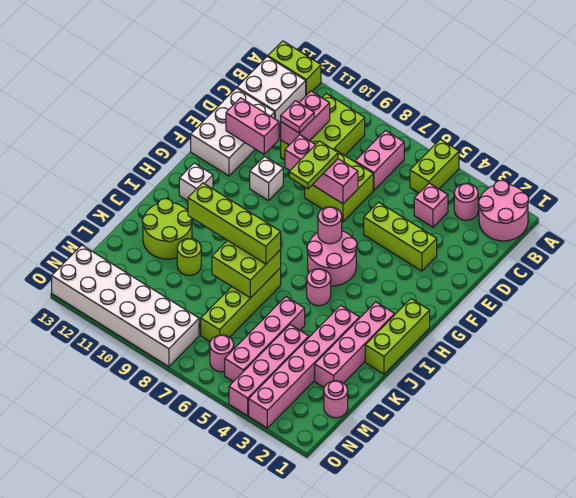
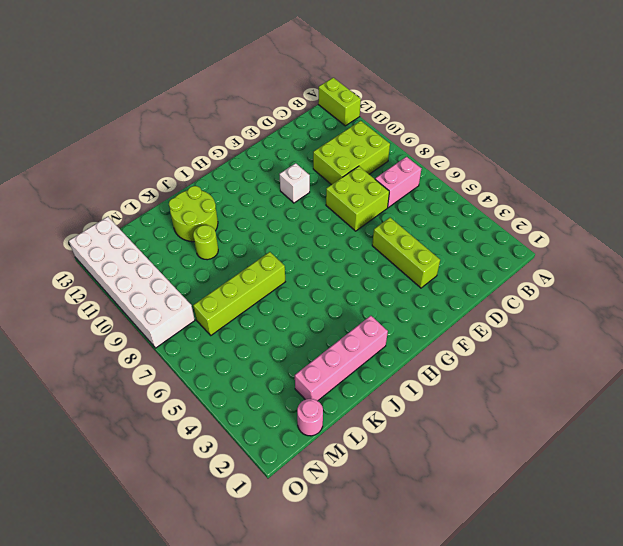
none -> pink round brick A1:B2 level 1
none -> lime brick A5:B5 level 1
none -> pink round brick B3 level 1
none -> white brick B12:C13 level 1

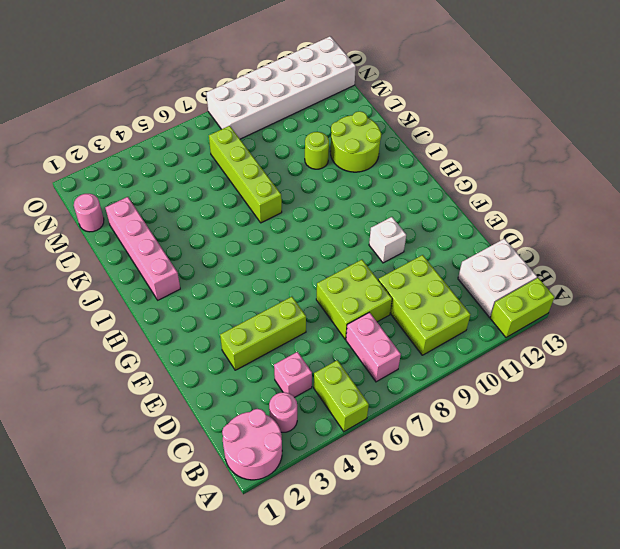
none -> white brick D12:F13 level 1
none -> pink round brick G5:H6 level 1
none -> lime brick H1:J1 level 1
none -> white brick H12 level 1

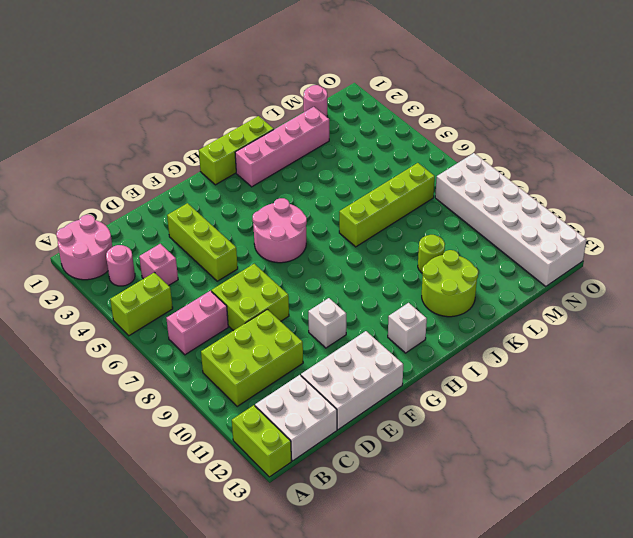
none -> pink round brick I5 level 1
none -> pink brick J3:O3 level 1
none -> pink brick K5:N5 level 1
none -> pink brick L4:O4 level 1

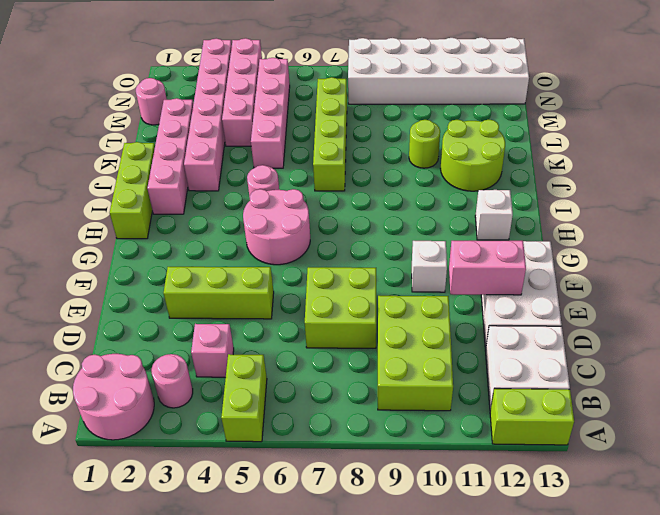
none -> pink brick B7:C7 level 1
none -> pink round brick N6 level 1
none -> pink brick C10:D10 level 2
none -> pink brick E7:E9 level 2

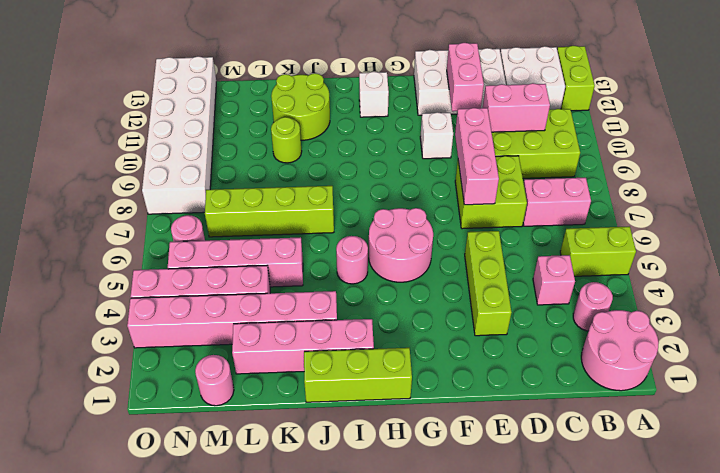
none -> pink round brick G6 level 2
none -> lime brick J7:K8 level 2
none -> pink plate D10 level 3
none -> lime plate E8:F8 level 3

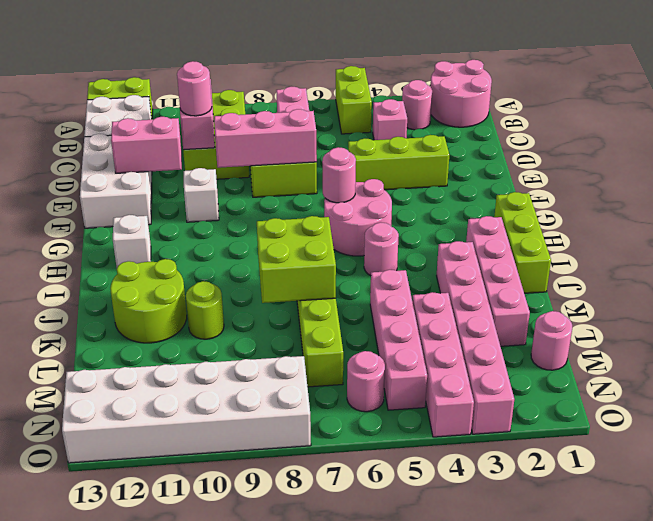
pink round brick D10 level 3 -> pink plate D10 level 3
none -> lime plate E8:F8 level 3
none -> lime brick J7:J10 level 3

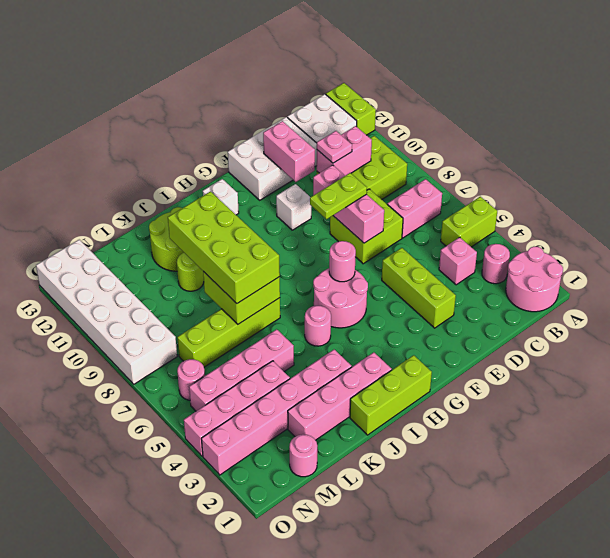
lime brick J7:K10 level 3 -> lime brick J7:J10 level 3

